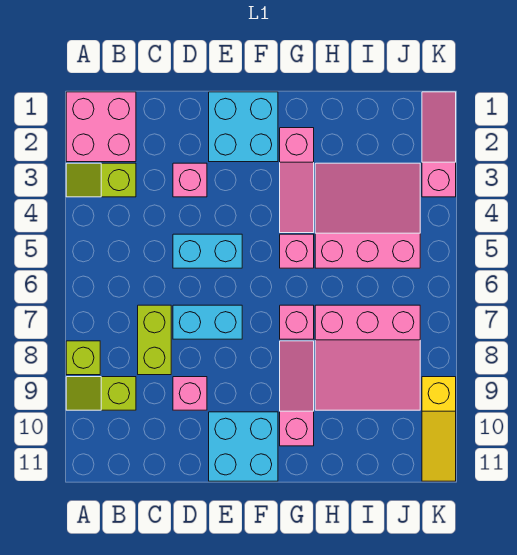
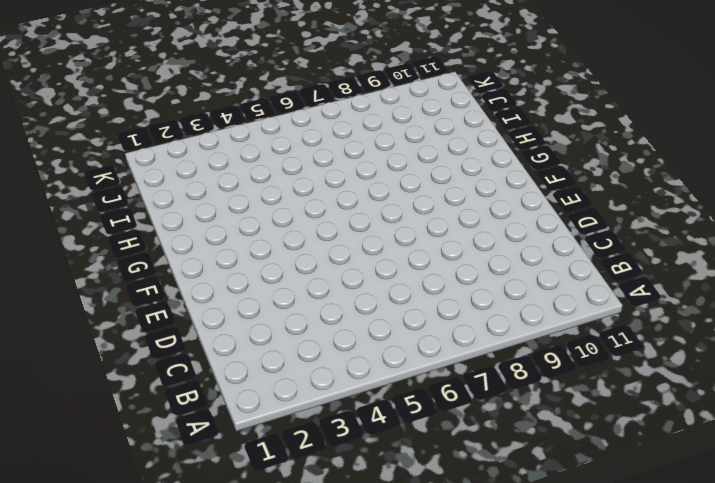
none -> pink brick A1:B2 level 1
none -> lime slope A3:B3 level 1 top B
none -> lime brick A8 level 1

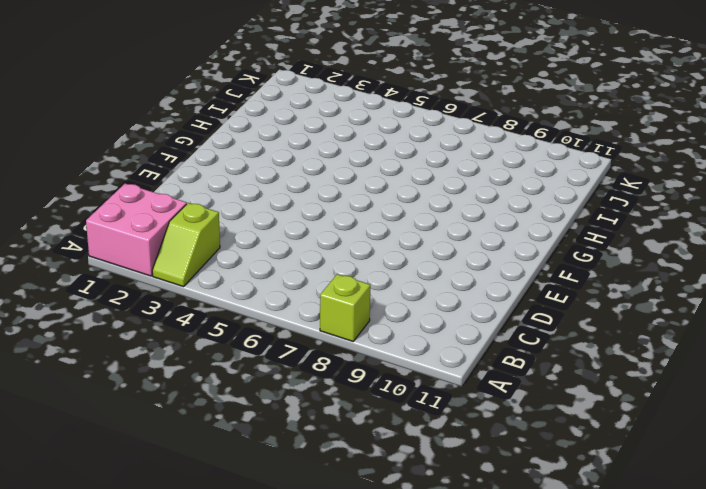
none -> lime slope A9:B9 level 1 top B
none -> lime brick C7:C8 level 1
none -> pink brick D3 level 1

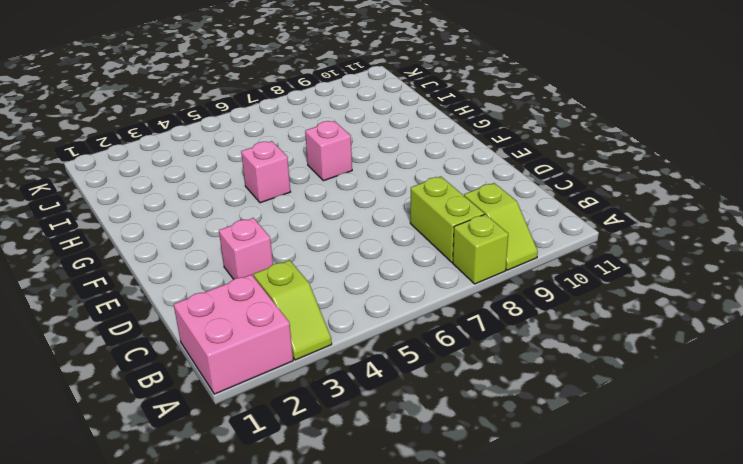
lime brick B8:C8 level 1 -> lime brick C7:C8 level 1
none -> cyan brick D5:E5 level 1
none -> cyan brick D7:E7 level 1
none -> pink brick D9 level 1

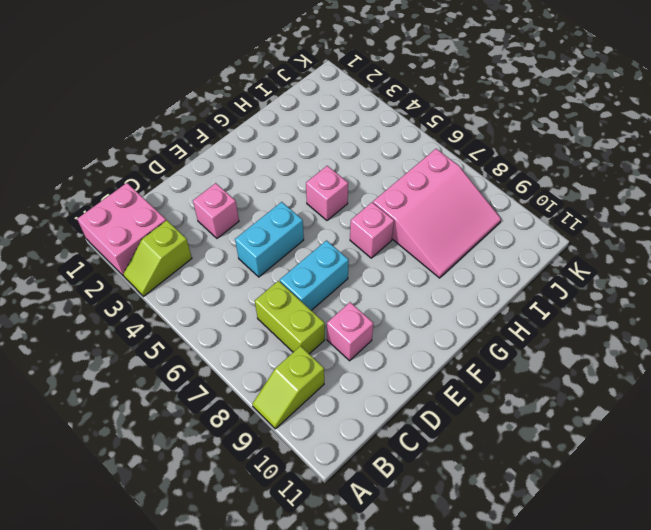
none -> lime brick A8 level 1
none -> cyan brick E1:F2 level 1
none -> cyan brick E10:F11 level 1

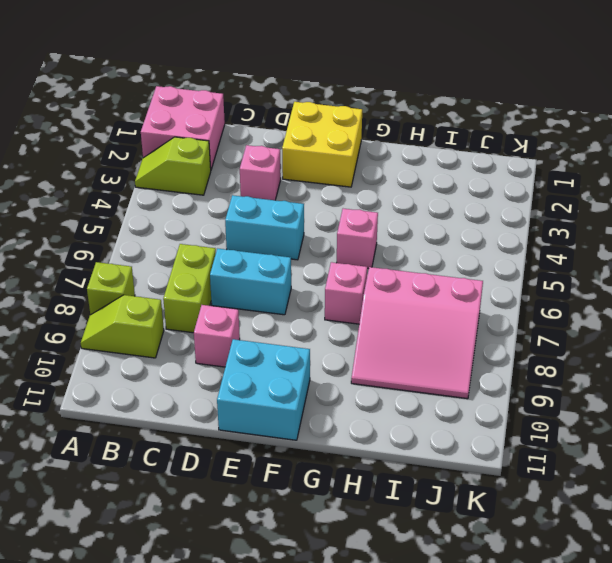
yellow brick E1:F2 level 1 -> cyan brick E1:F2 level 1
none -> pink slope G2:G4 level 1 top 2
none -> pink slope G8:G10 level 1 top 10
none -> pink slope H3:J5 level 1 top 5

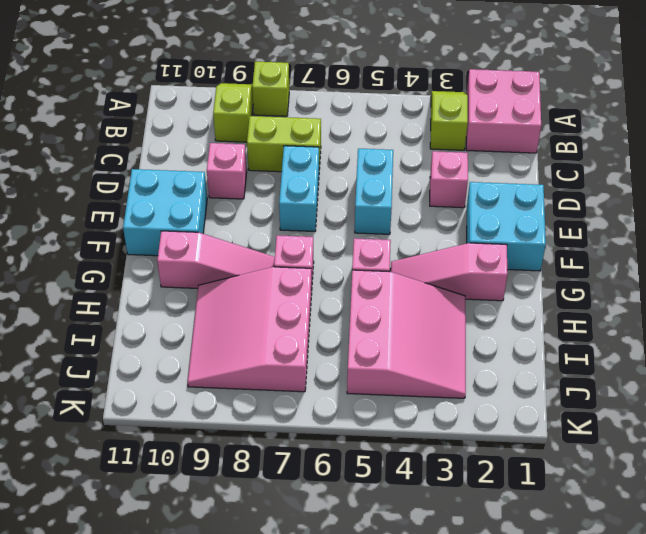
none -> pink slope K1:K3 level 1 top 3
none -> yellow slope K9:K11 level 1 top 9

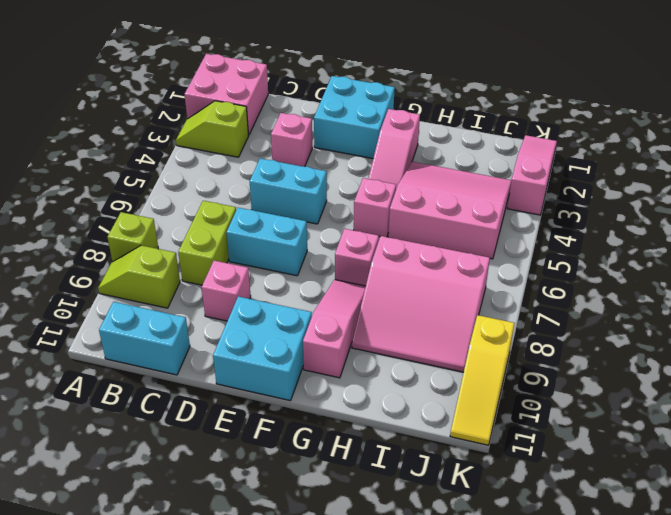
cyan brick B11:C11 level 1 -> none

